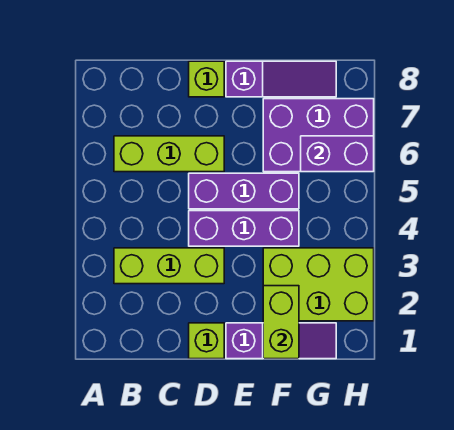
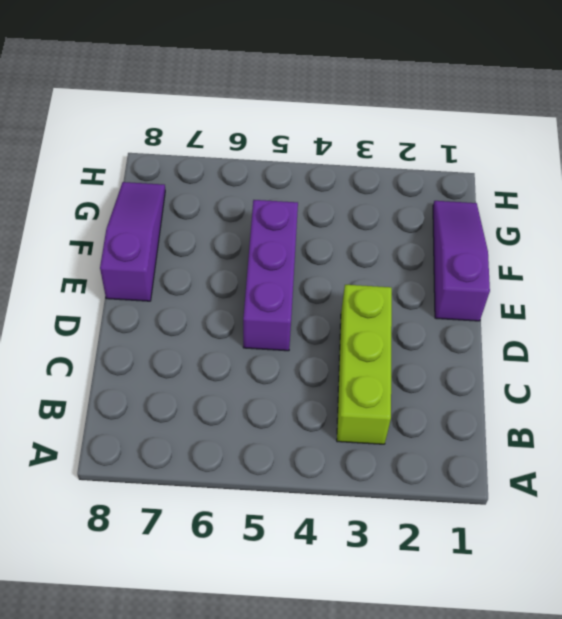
none -> lime brick B6:D6 level 1
none -> lime brick D1 level 1
none -> purple brick D4:F4 level 1

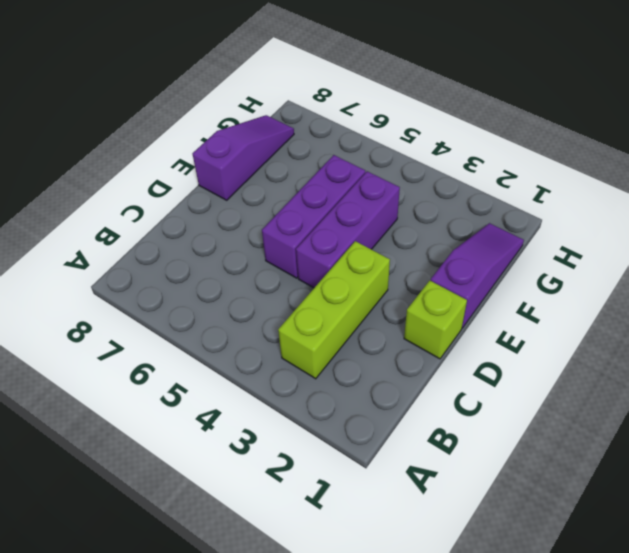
none -> lime brick B6:D6 level 1
none -> lime brick D8 level 1
none -> lime brick F2:H3 level 1

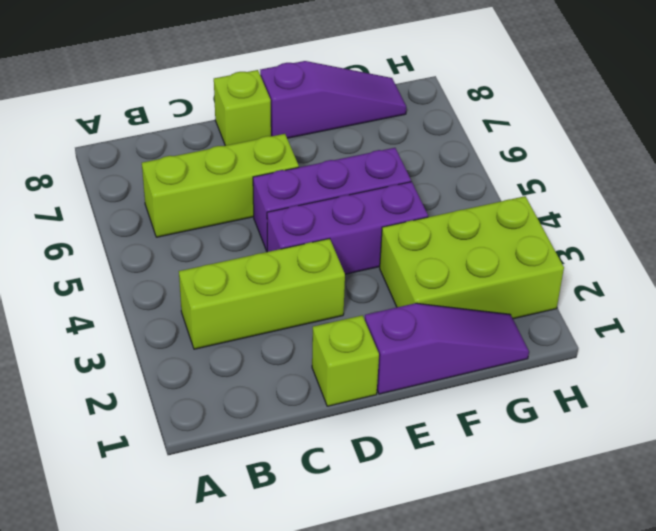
none -> purple brick F6:H7 level 1
none -> lime brick F1:F2 level 2
none -> purple brick G6:H6 level 2

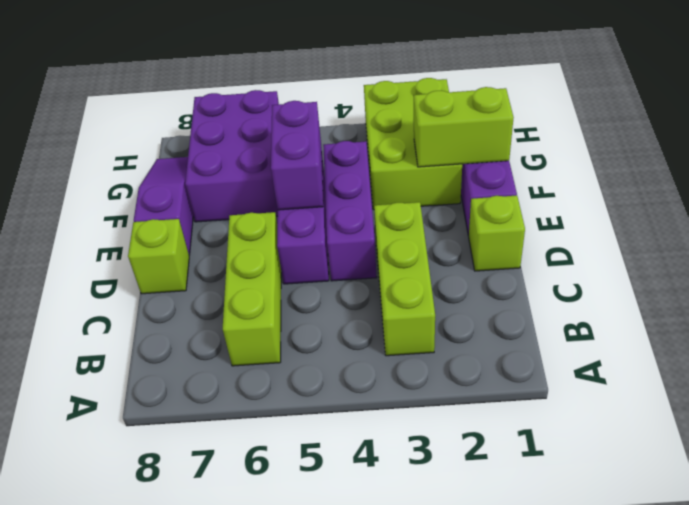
purple brick E5:F5 level 2 -> purple brick G6:H6 level 2

